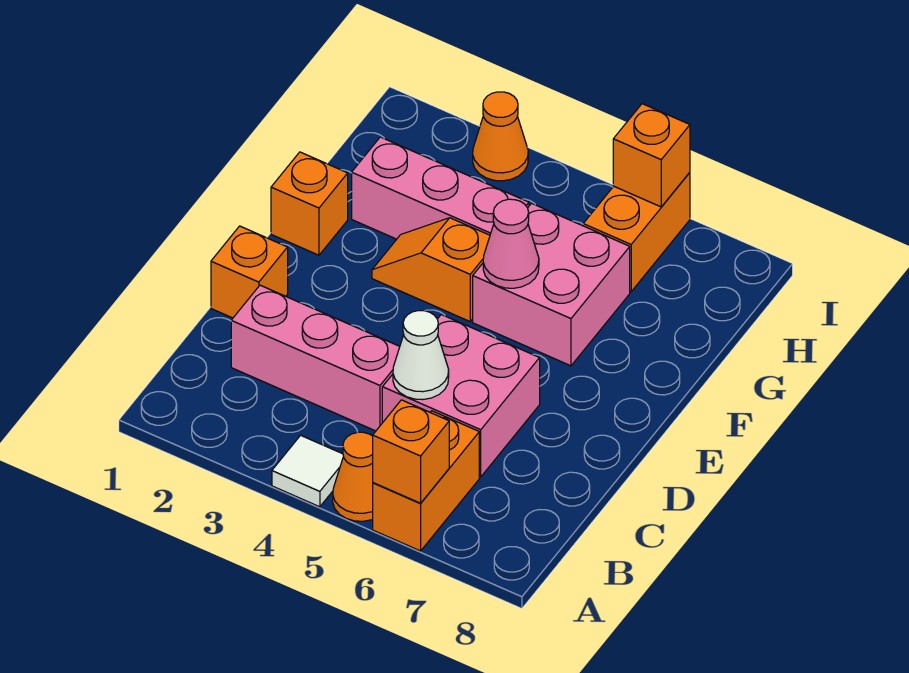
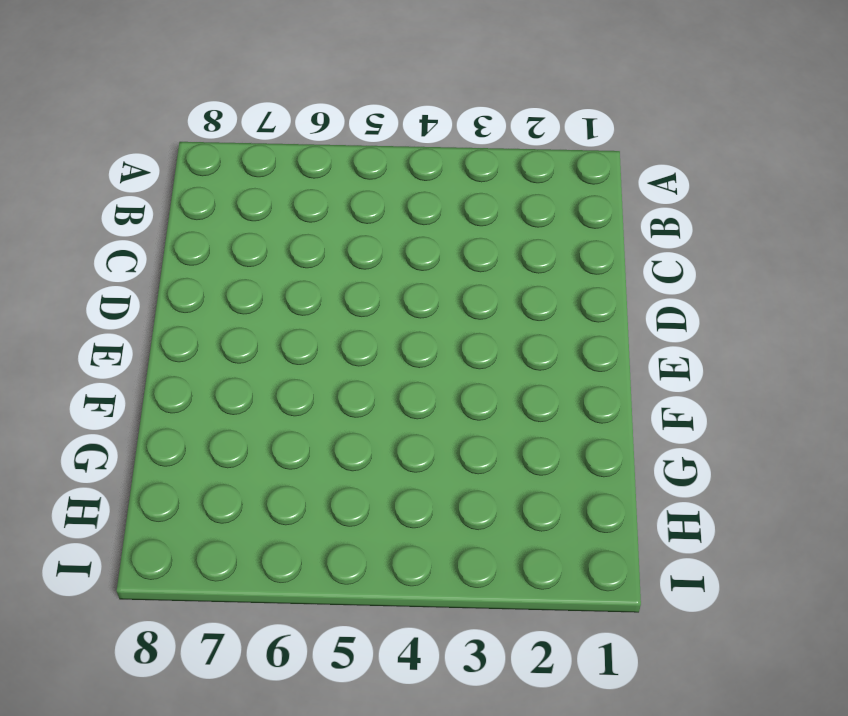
none -> white tile A4 level 1
none -> orange cone A5 level 1
none -> orange brick A6:B6 level 1

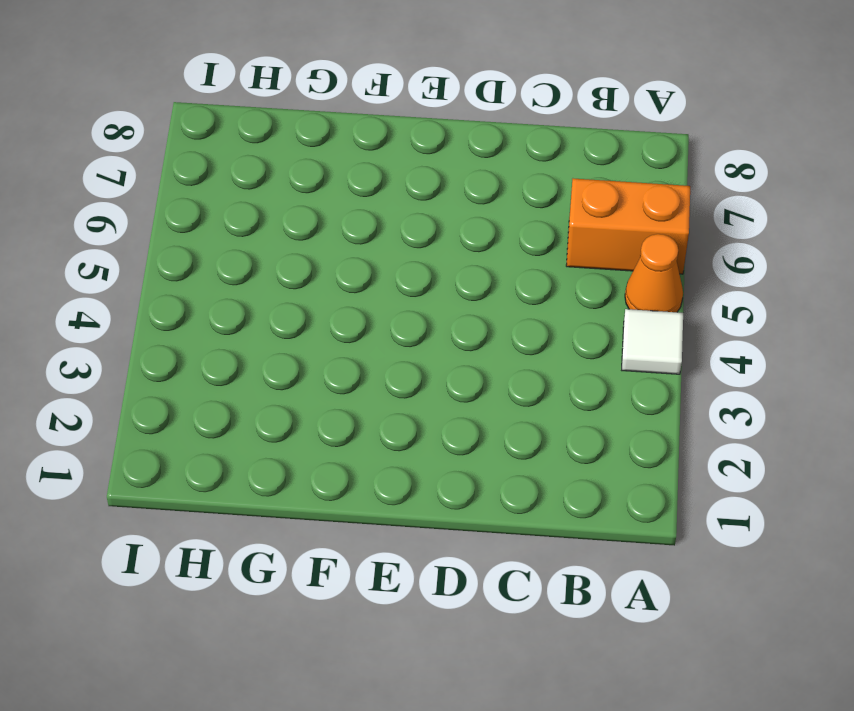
none -> pink brick C2:C4 level 1
none -> pink brick C5:D6 level 1
none -> orange brick D1 level 1

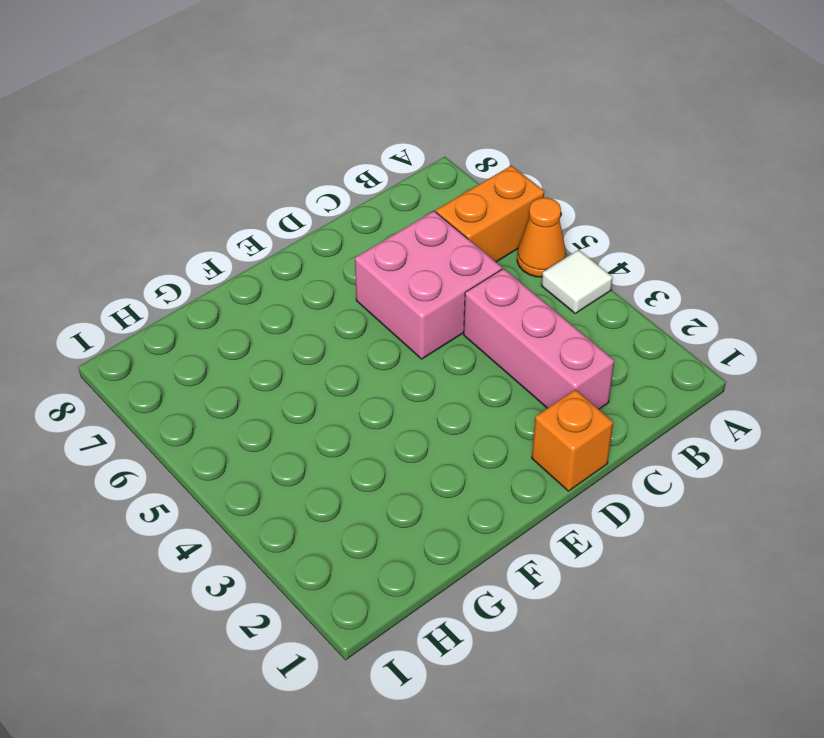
none -> orange brick F1 level 1
none -> orange slope F3:F4 level 1 top 4
none -> pink brick F5:G6 level 1

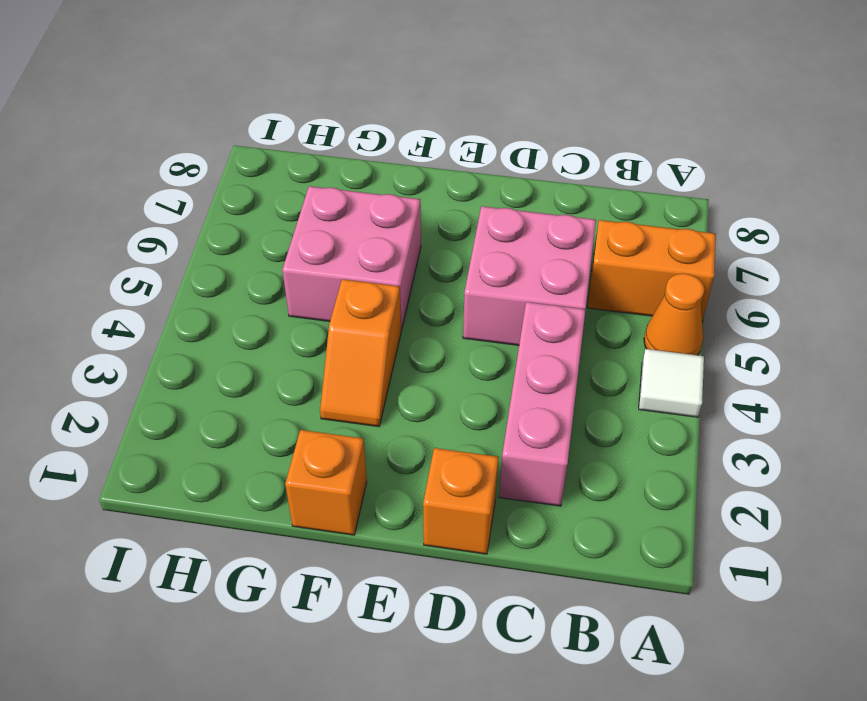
none -> pink brick G2:G4 level 1
none -> orange brick H6:I6 level 1
none -> orange cone I3 level 1

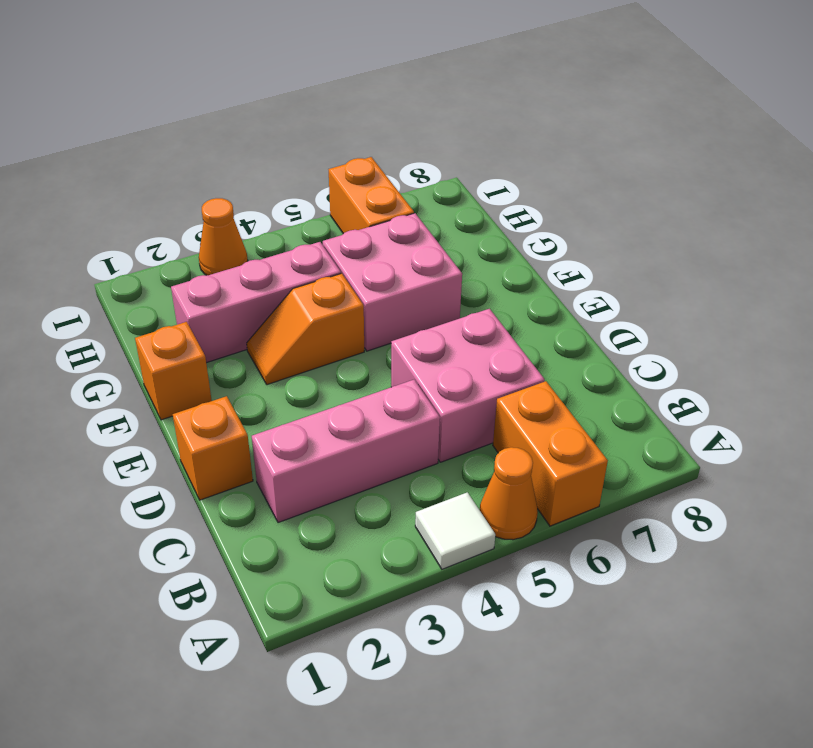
none -> orange brick A6 level 2
none -> white cone C5 level 2
none -> pink cone F5 level 2

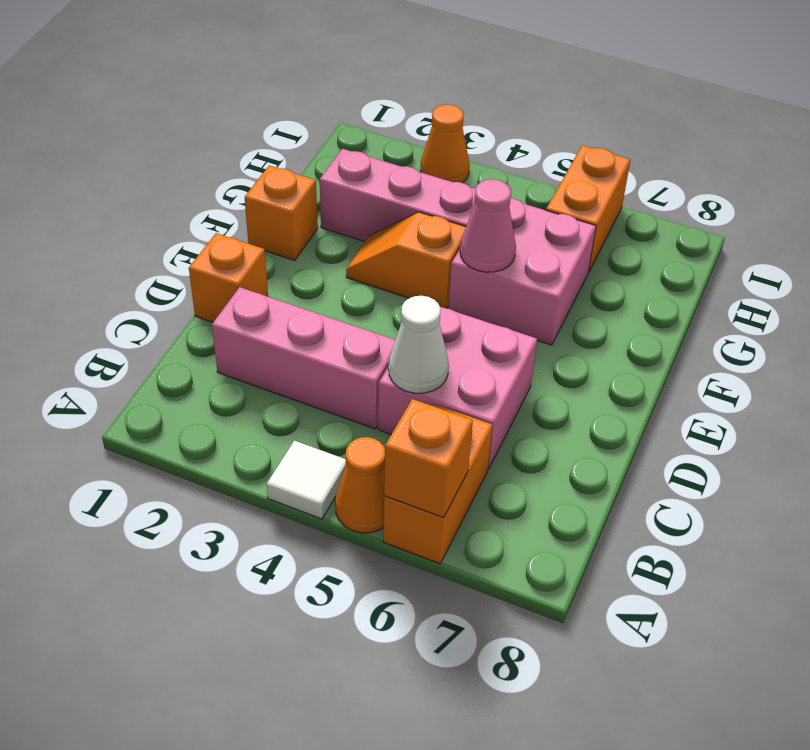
none -> orange brick I6 level 2

